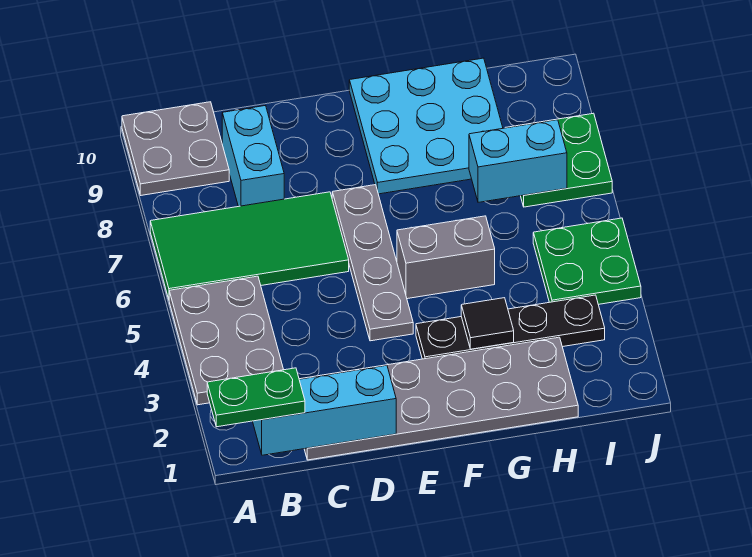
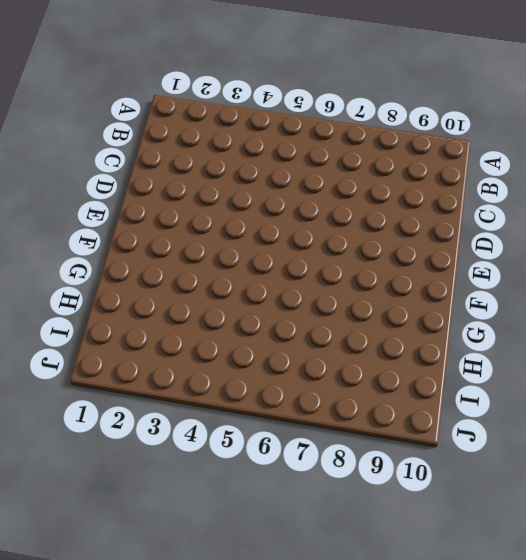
none -> grey plate A3:B5 level 1
none -> green tile A6:D7 level 1
none -> grey plate A9:B10 level 1

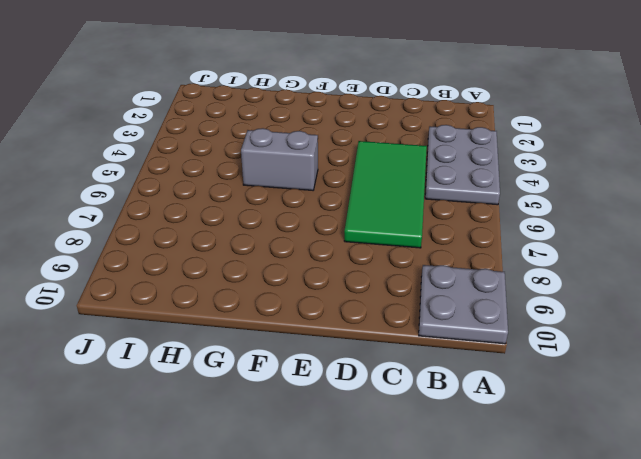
green tile C4:D7 level 1 -> green tile A6:D7 level 1
none -> grey plate C1:H2 level 1
none -> cyan brick C8:C9 level 1
none -> grey plate E4:E7 level 1

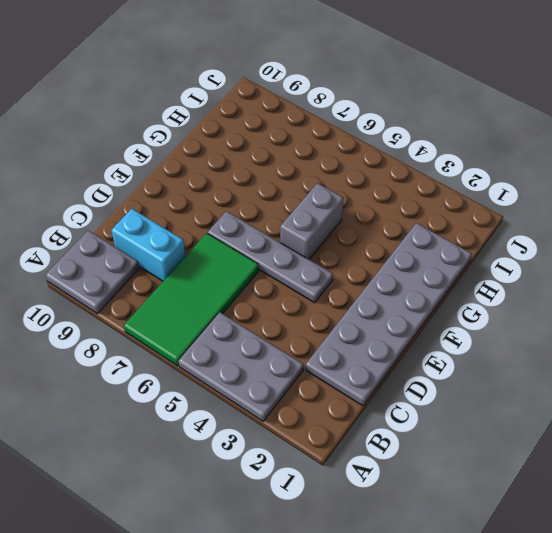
none -> black plate F3:I3 level 1
none -> cyan plate F8:H10 level 1
none -> green plate I4:J5 level 1

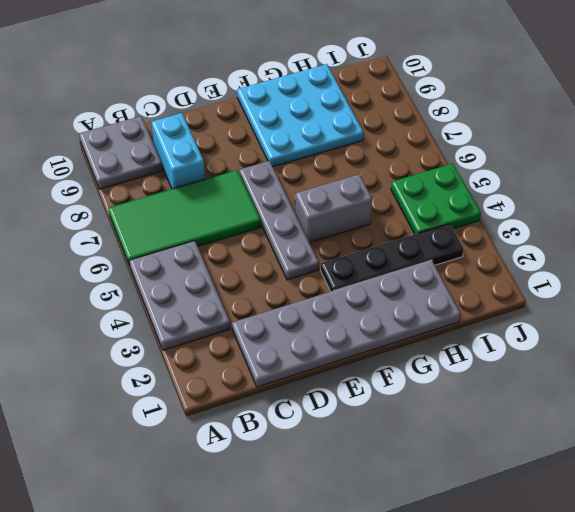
none -> green plate I7:J8 level 1
none -> cyan brick B1:D1 level 2
none -> black tile G3 level 2

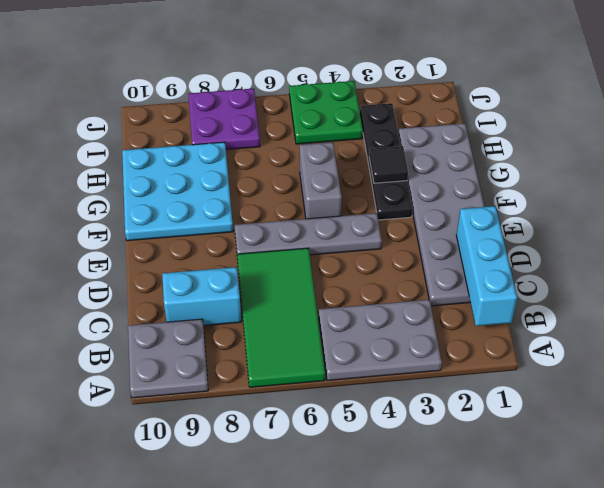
purple plate I7:J8 level 1 -> green plate I7:J8 level 1
none -> cyan brick H7:I7 level 2
none -> green plate A1:B1 level 3

